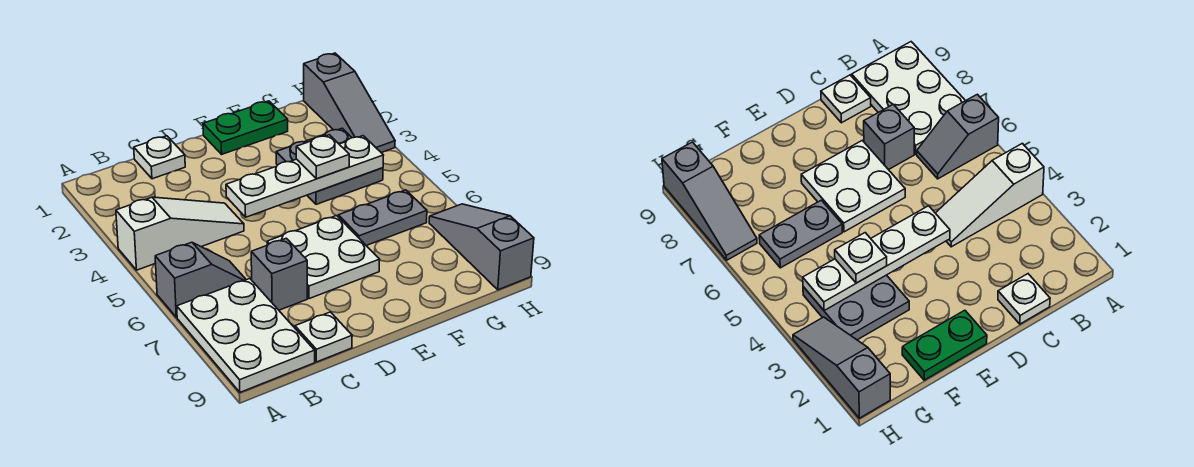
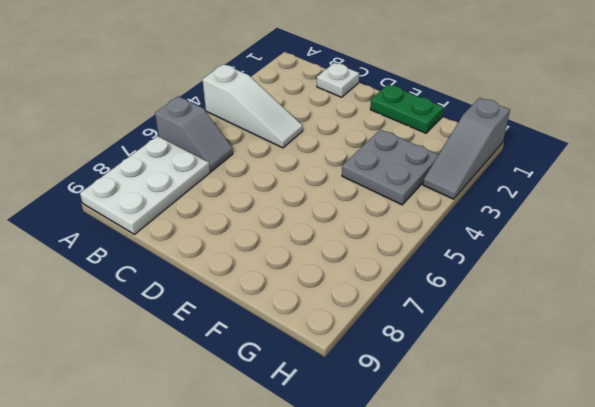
none -> grey brick C7 level 1
none -> white plate C9 level 1
none -> white plate D6:E7 level 1

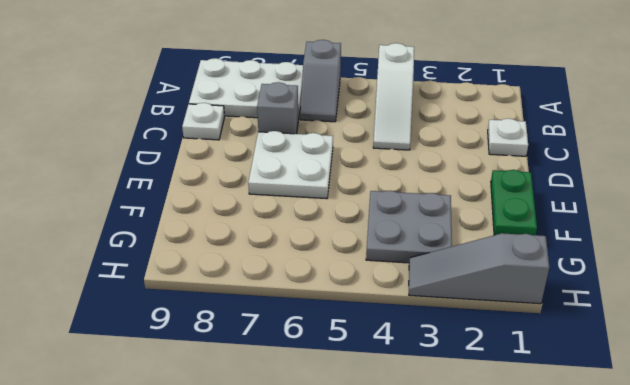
none -> grey plate F6:G6 level 1
none -> grey slope H7:H9 level 1 top 9
none -> white plate D4:G4 level 2

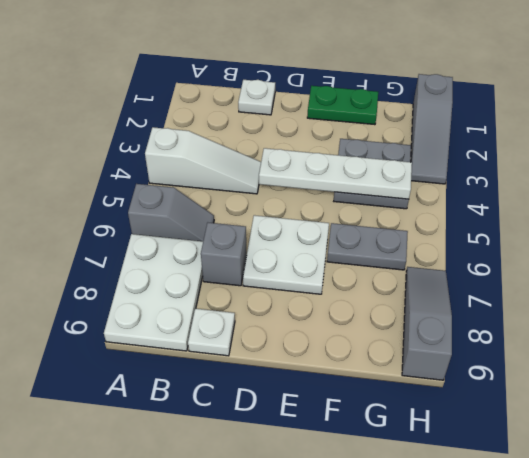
none -> white plate F4 level 3

